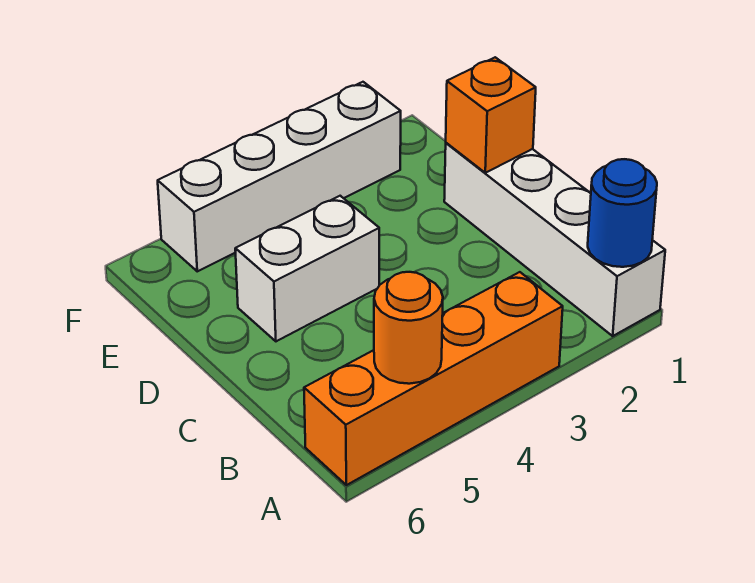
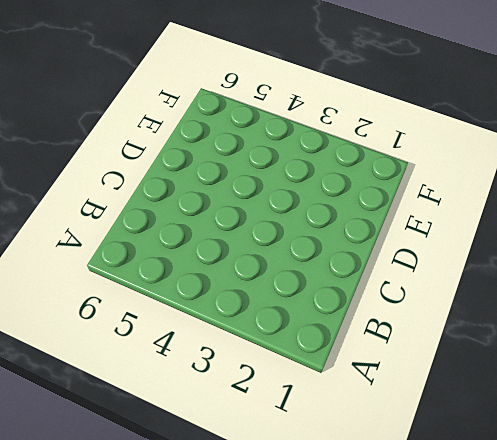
none -> white brick A1:D1 level 1
none -> orange brick A3:A6 level 1

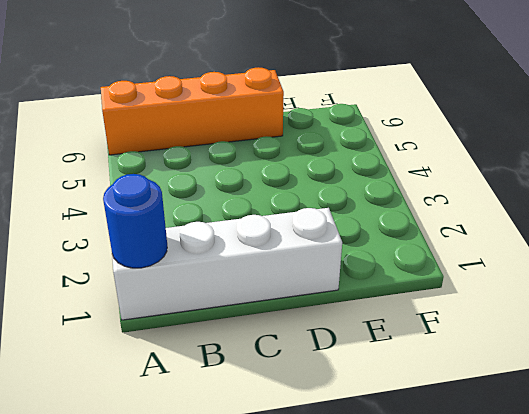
orange brick A6:D6 level 1 -> orange brick A3:A6 level 1
none -> white brick D4:D5 level 1
none -> white brick F2:F5 level 1

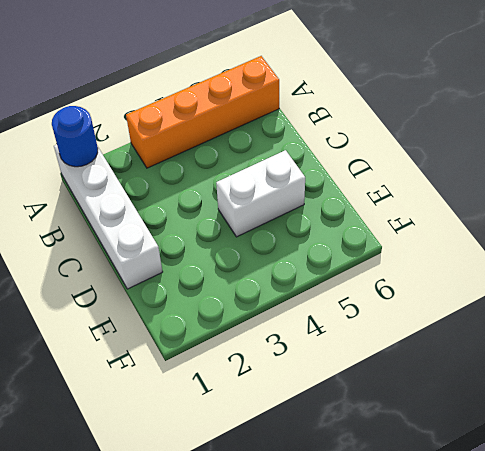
none -> white brick F2:F5 level 1
none -> orange round brick A5 level 2

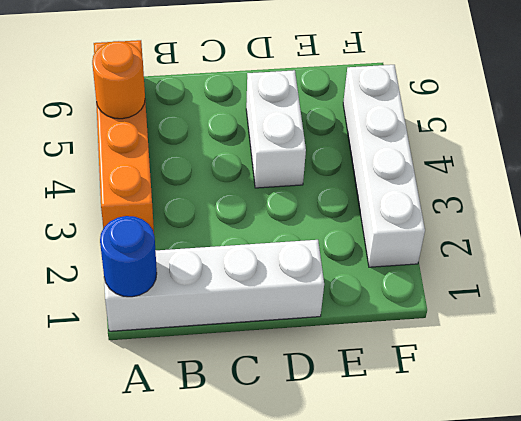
none -> orange brick D1 level 2

